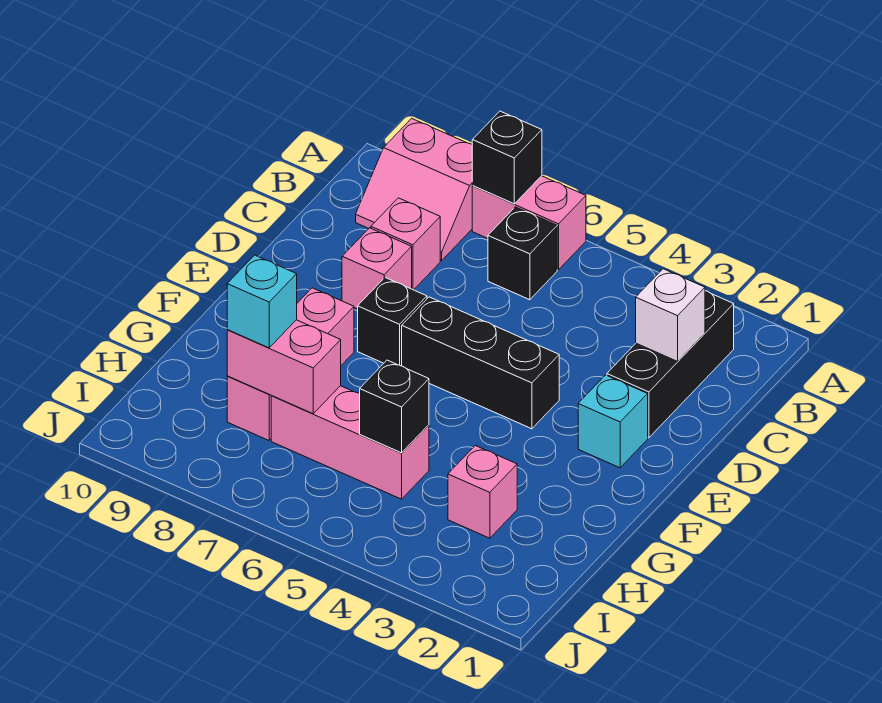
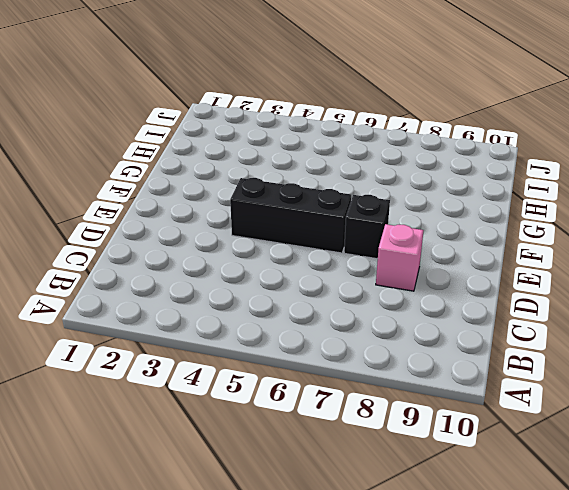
none -> pink brick A6:A7 level 1
none -> pink slope A8:B9 level 1 top A
none -> black brick B2:D2 level 1

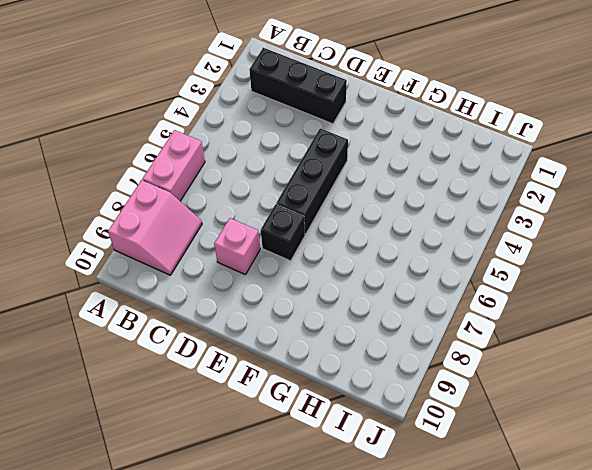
none -> black brick B6 level 1
none -> pink brick C8 level 1
none -> cyan brick E2 level 1

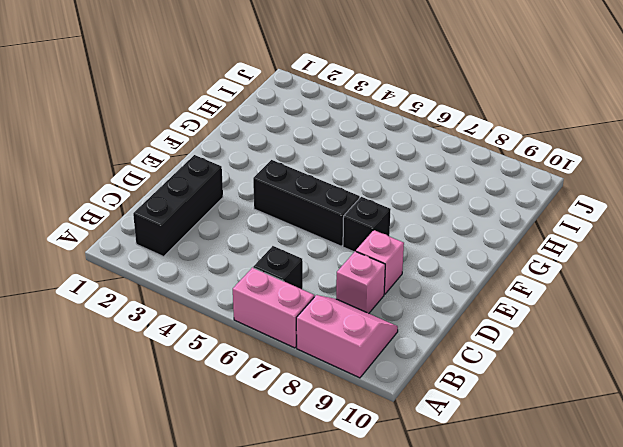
none -> cyan brick E2 level 1
none -> pink brick F8:H8 level 1
none -> pink brick H3 level 1

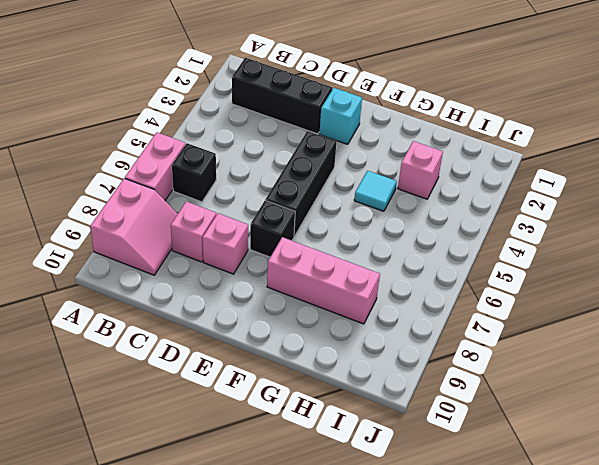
cyan tile G4 level 1 -> none
none -> pink brick H5:H7 level 1
none -> black brick A7 level 2
none -> white brick C2 level 2

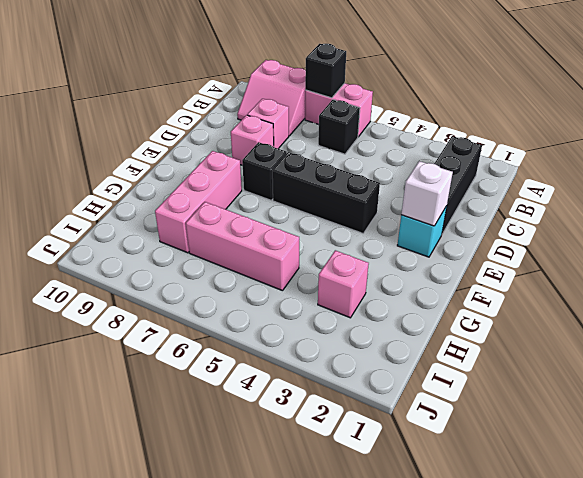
white brick E2 level 2 -> white brick C2 level 2
none -> black brick H5 level 2
none -> pink brick H7:H8 level 2
none -> cyan brick H8 level 3

